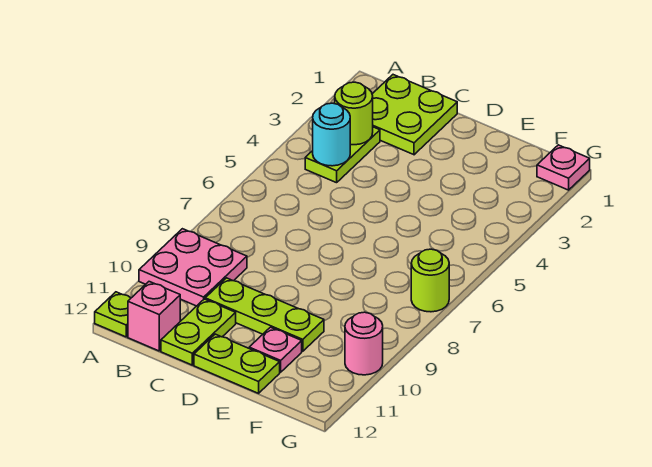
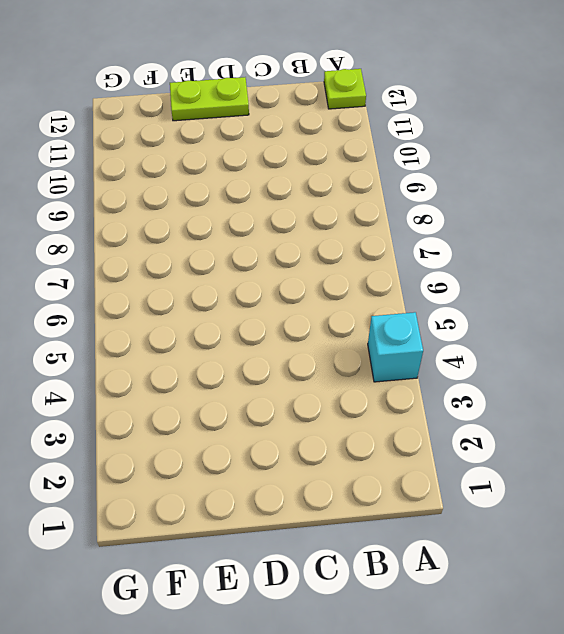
cyan brick A4 level 1 -> none
none -> pink plate A9:B10 level 1
none -> lime plate B1:C2 level 1
none -> lime plate B3:B4 level 1

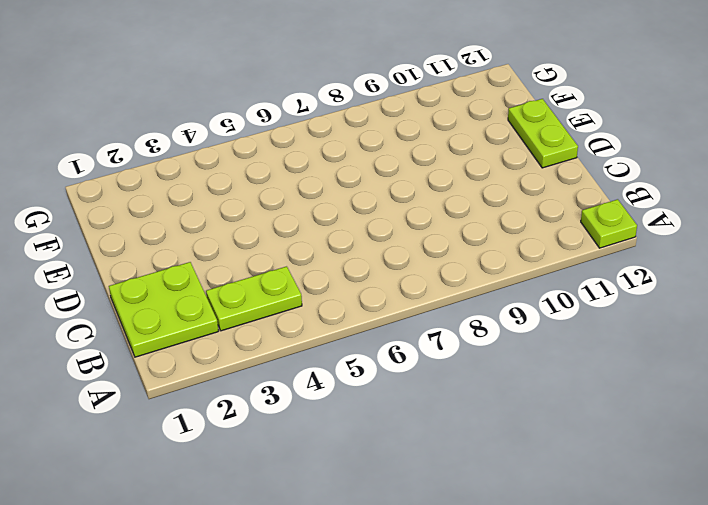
none -> pink plate A9:B10 level 1
none -> pink brick B12 level 1
none -> lime plate C10:E10 level 1

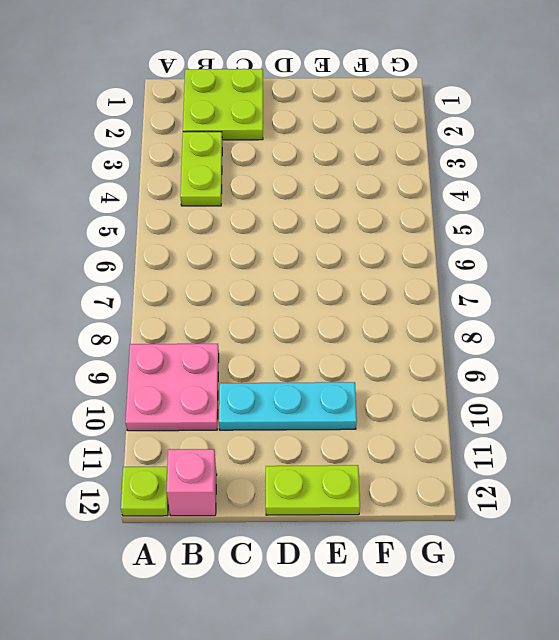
cyan plate C10:E10 level 1 -> lime plate C10:E10 level 1
none -> lime plate C11:C12 level 1
none -> pink plate E11 level 1
none -> pink plate G1 level 1

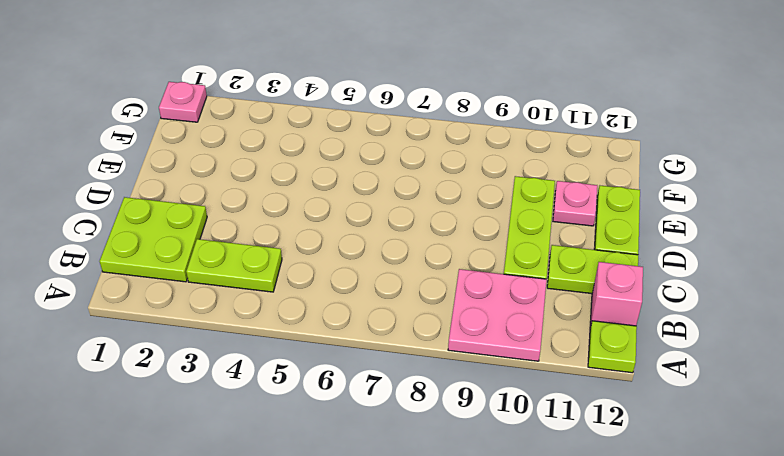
none -> lime round brick G7 level 1
none -> pink round brick G10 level 1
none -> lime round brick B3 level 2

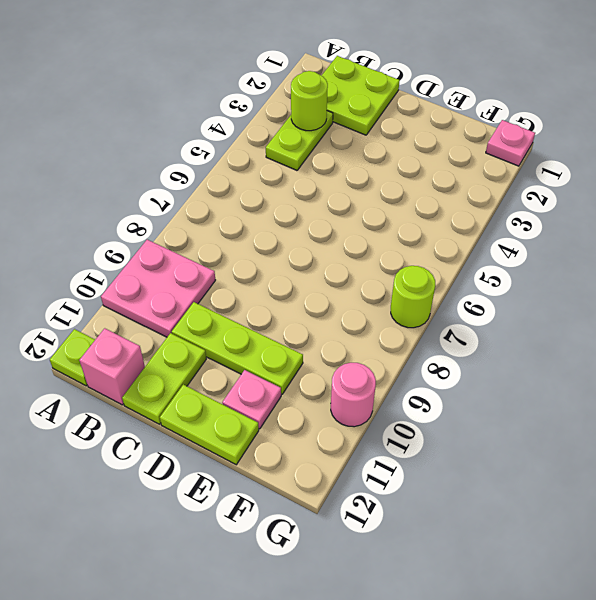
none -> cyan round brick B4 level 2

